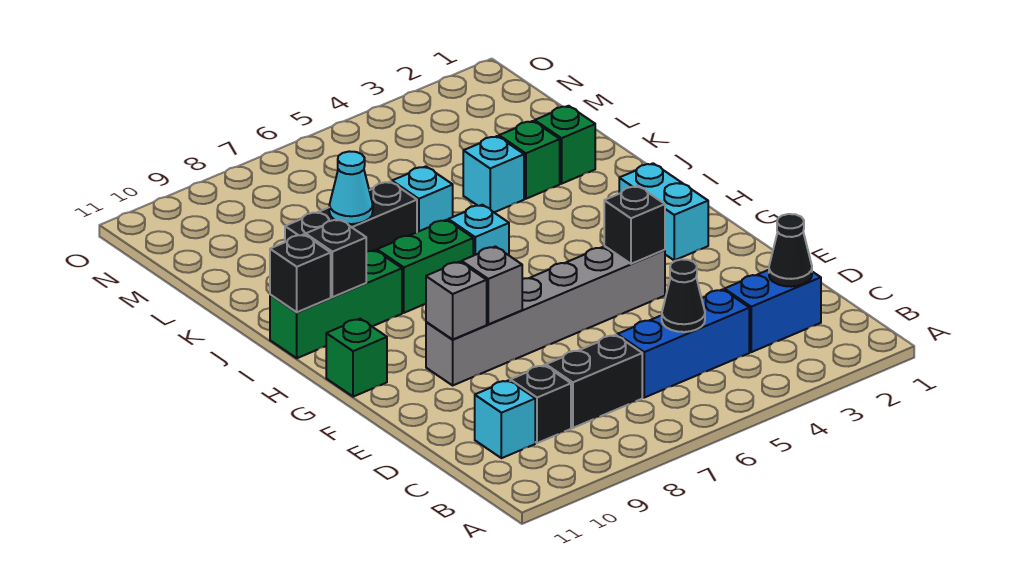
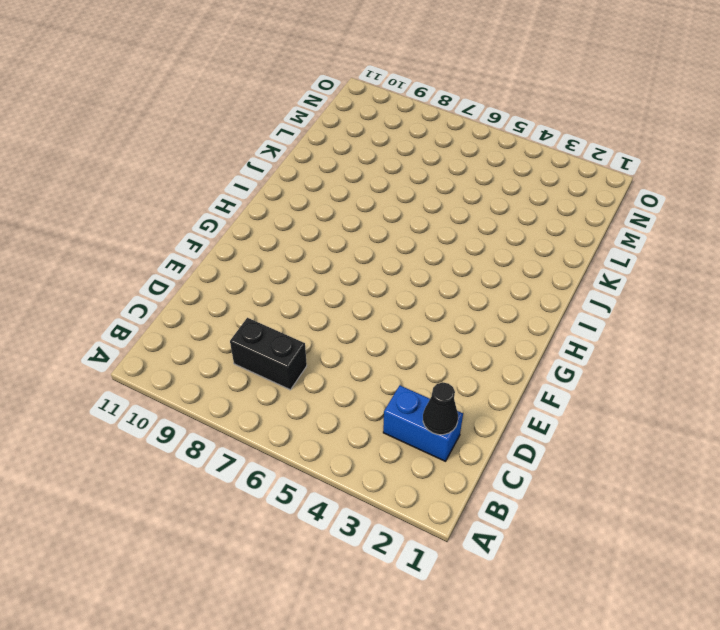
none -> blue brick C4:C6 level 1
none -> black brick C9 level 1
none -> cyan brick C10 level 1

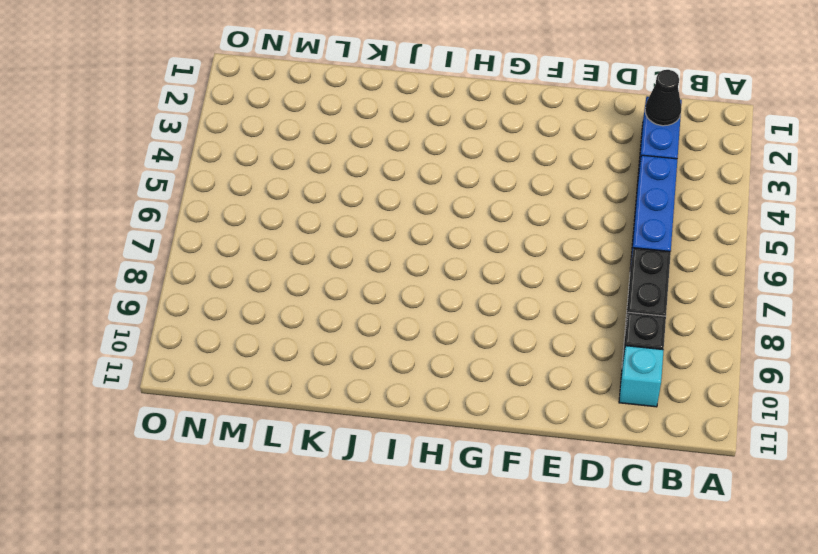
none -> grey brick F4:F9 level 1
none -> cyan brick G2:H2 level 1
none -> green brick G11 level 1

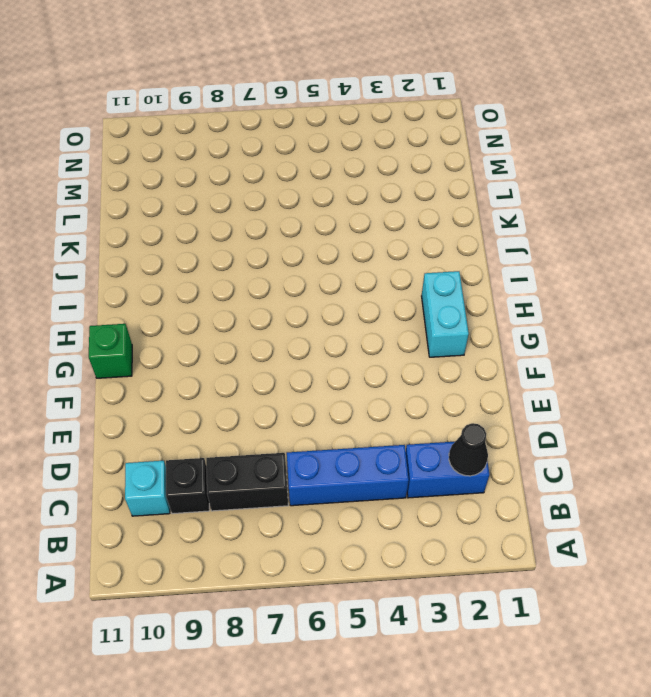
none -> grey brick F4:F9 level 1
none -> cyan brick I6 level 1
none -> green brick I7:I8 level 1

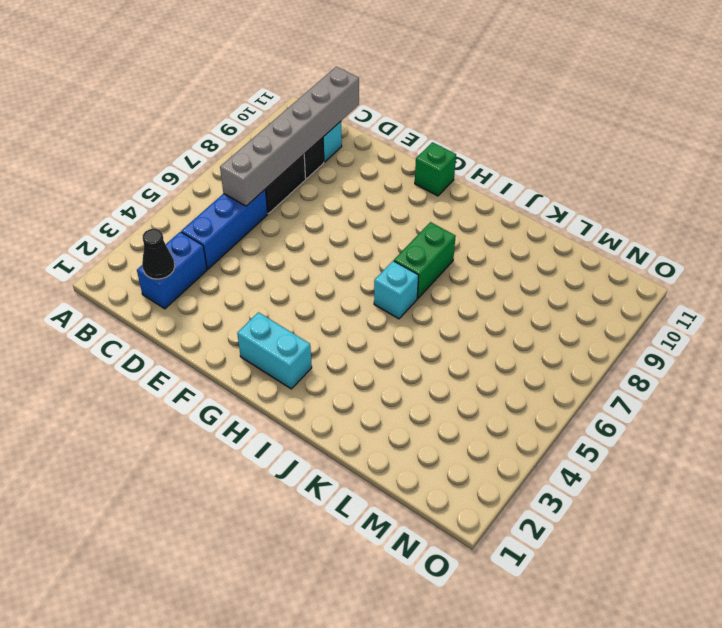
grey brick C6:C11 level 2 -> grey brick F4:F9 level 1
none -> green brick I9:I11 level 1
none -> green brick K2 level 1
none -> green brick K3 level 1

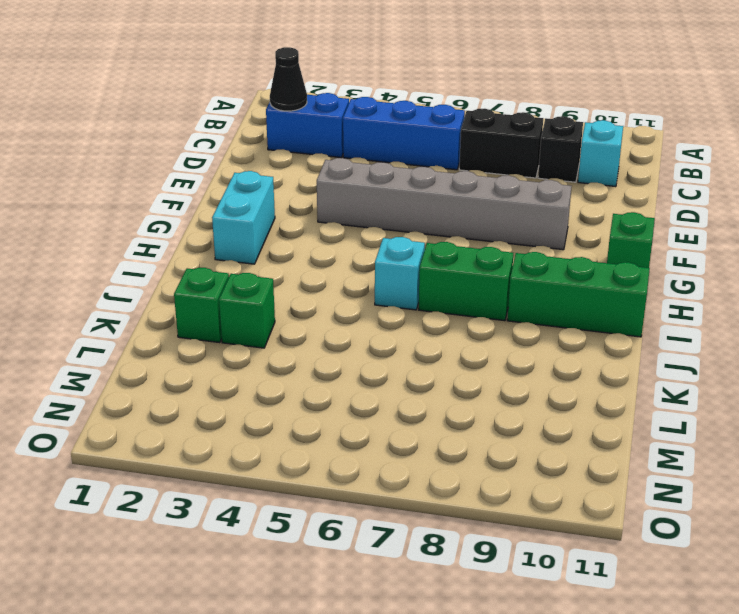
none -> cyan brick K4 level 1
none -> cyan brick K6 level 1
none -> black brick K7:K9 level 1

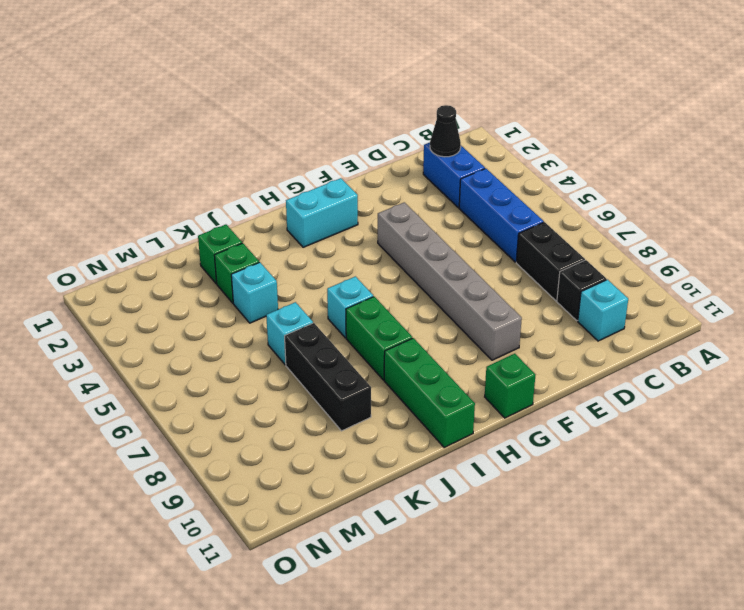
none -> black cone C5 level 2
none -> black brick F4 level 2
none -> grey brick F8 level 2

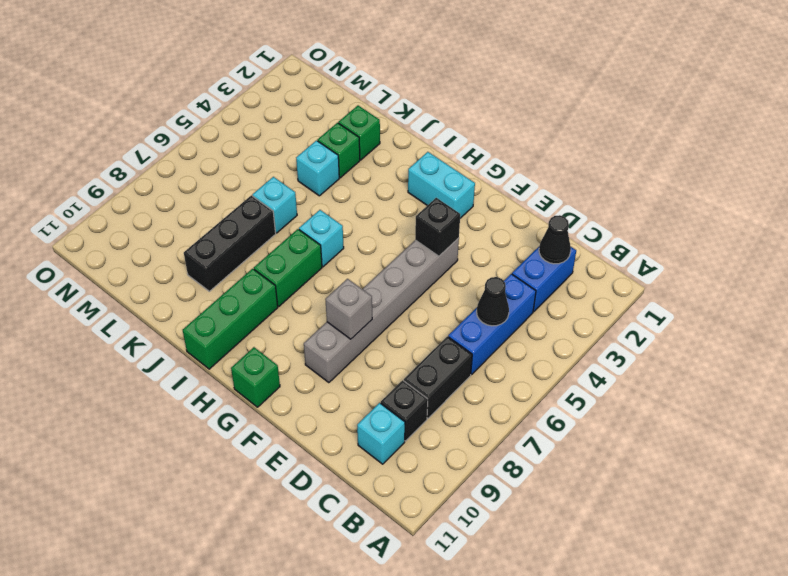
none -> grey brick F9 level 2
none -> black brick I10 level 2
none -> black brick I11 level 2

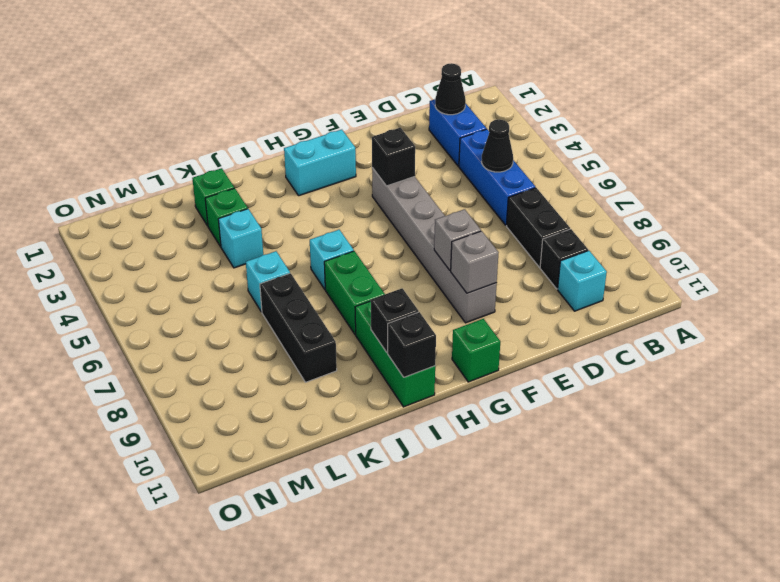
none -> cyan cone K8 level 2

